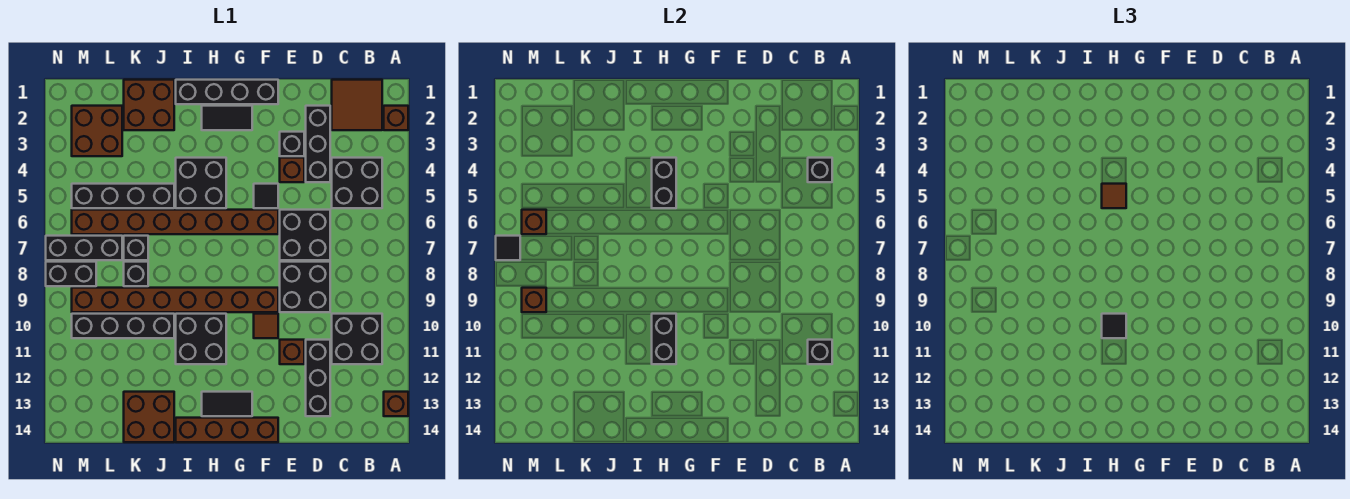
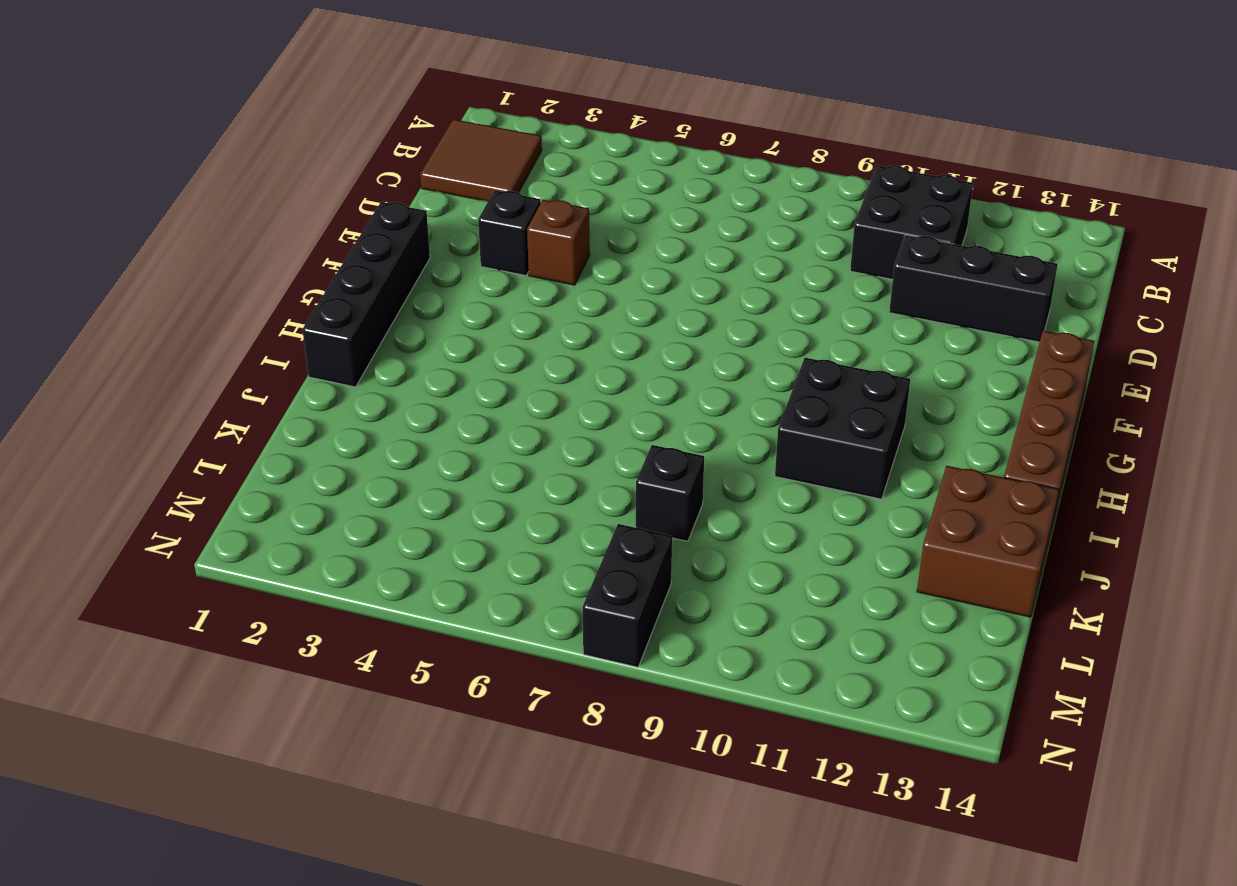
none -> brown brick A2 level 1
none -> brown brick A13 level 1
none -> black brick B4:C5 level 1
none -> black brick D2:D4 level 1

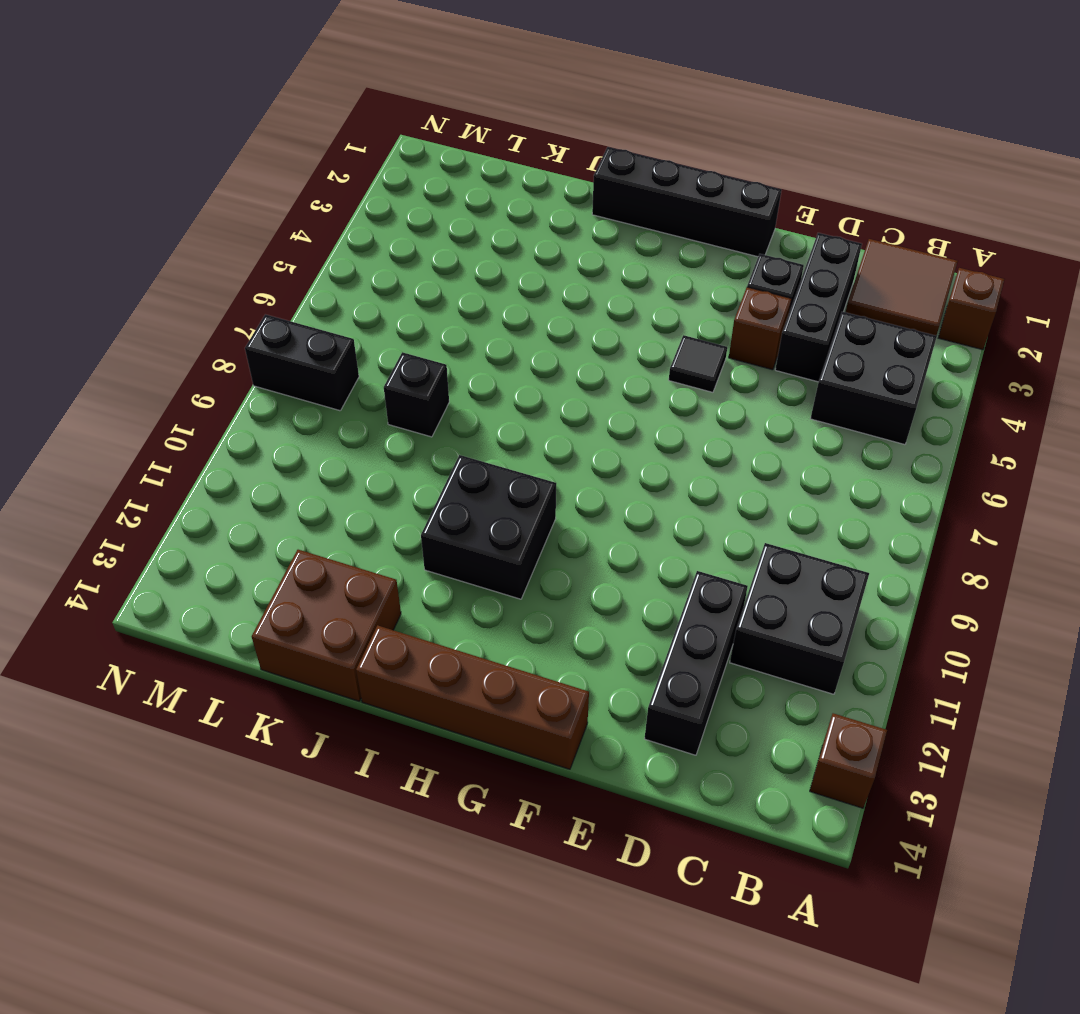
none -> black brick D6:E7 level 1
none -> black brick D8:E9 level 1
none -> brown brick E11 level 1
none -> brown brick F6:M6 level 1

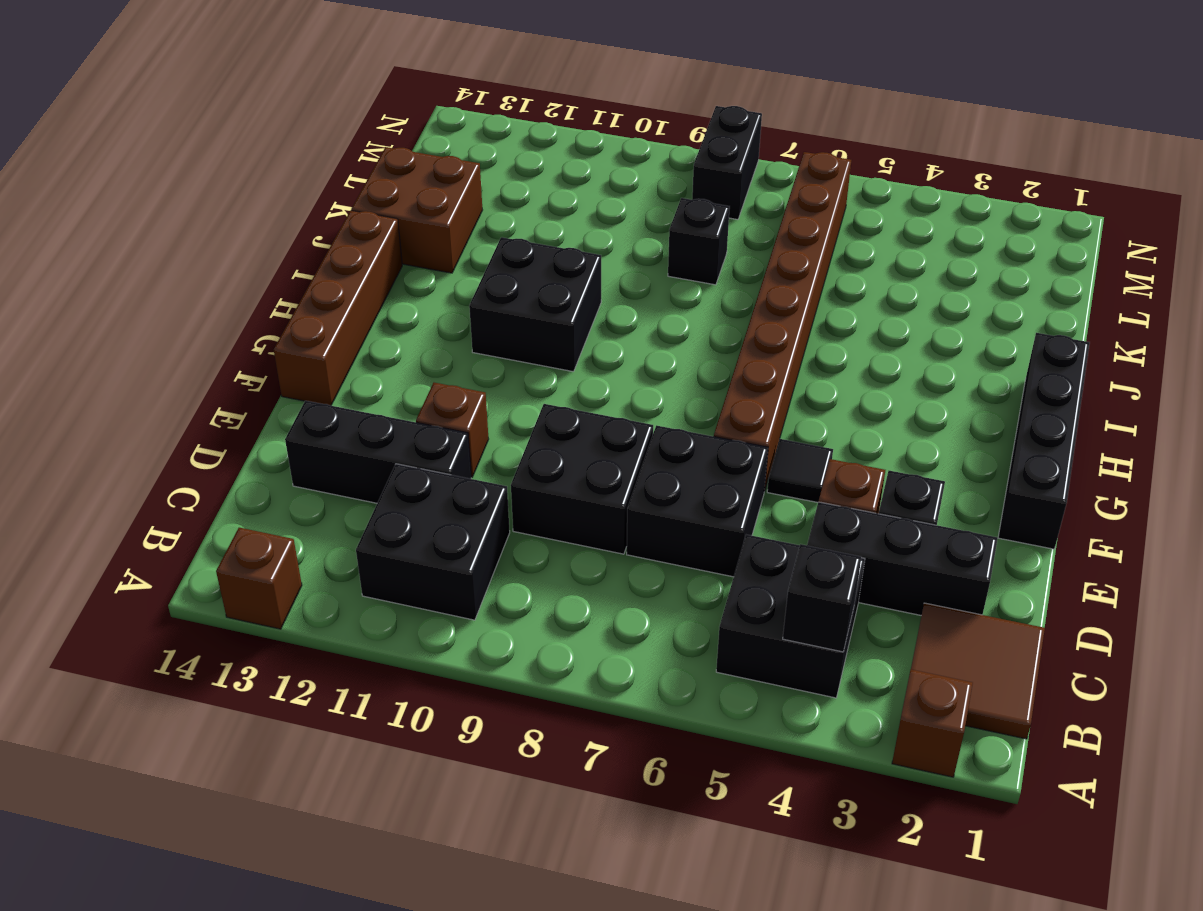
none -> brown brick F9:M9 level 1
none -> brown tile F10 level 1
none -> black tile G2:H2 level 1
none -> black tile G13:H13 level 1

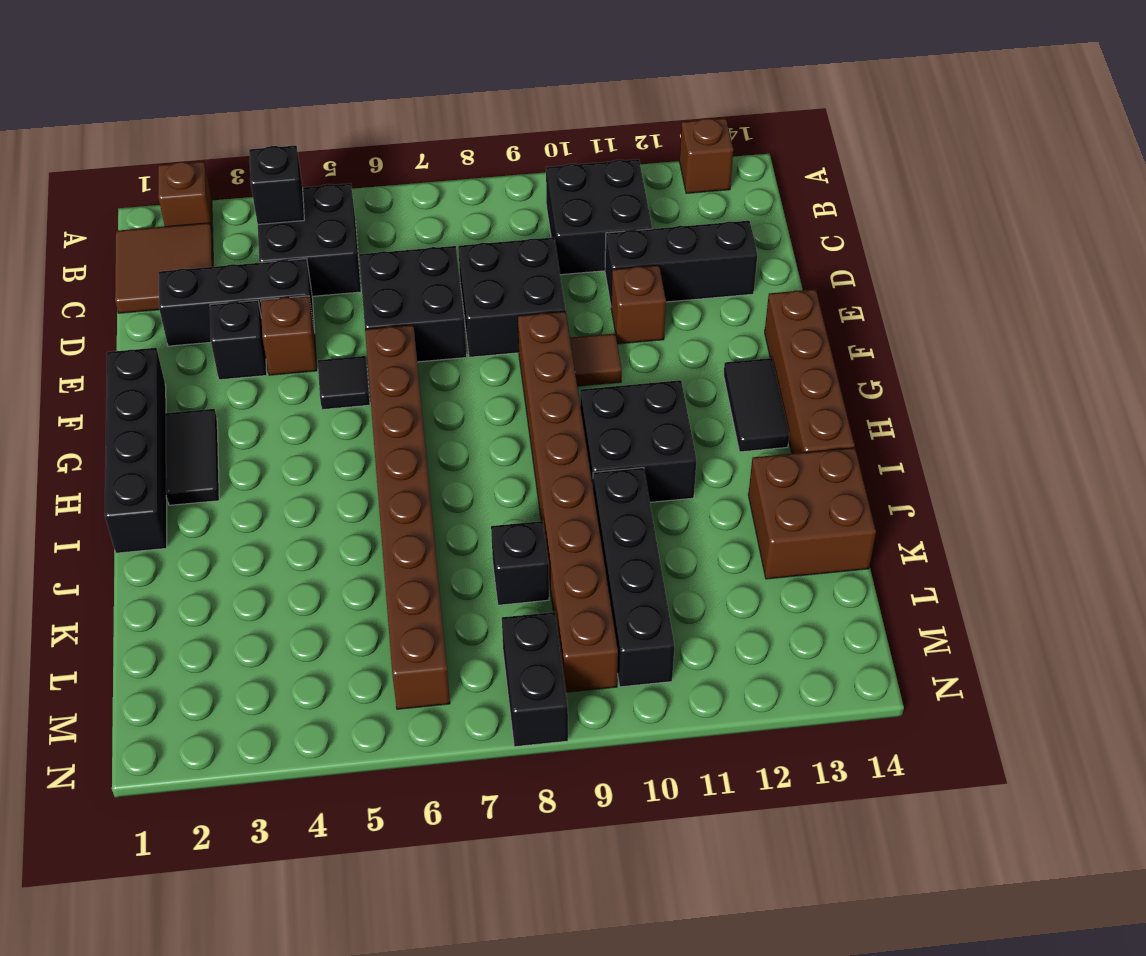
none -> black brick H4:I5 level 1
none -> brown brick J1:K2 level 1
none -> black brick J5:M5 level 1
none -> black brick K7 level 1

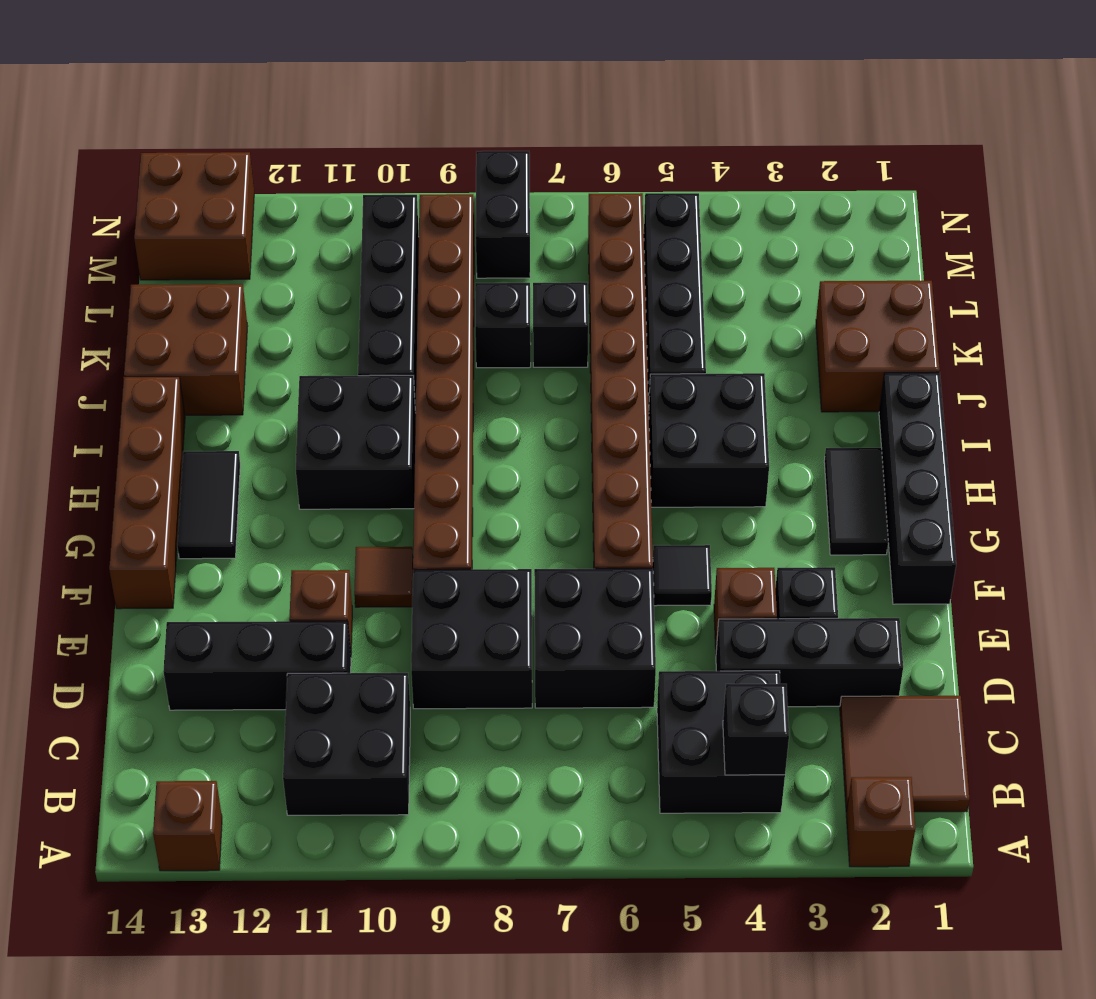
brown brick M13:N14 level 1 -> brown brick L2:M3 level 1
none -> black brick L7:N7 level 1
none -> black brick B11 level 2
none -> black brick H4:H5 level 2
none -> black brick H10:H11 level 2

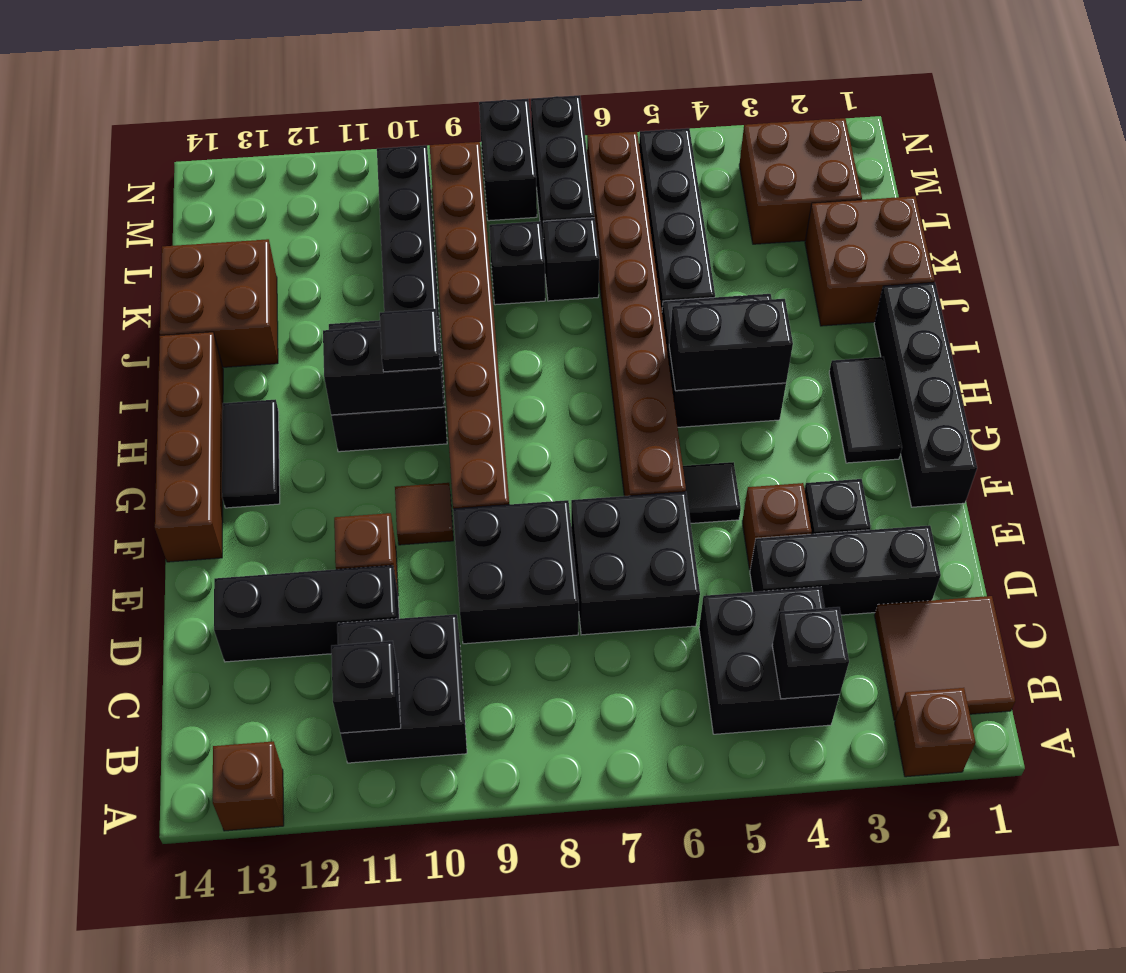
none -> brown brick M6 level 2
none -> brown brick M9 level 2
none -> black tile N7 level 2
none -> brown tile H5 level 3

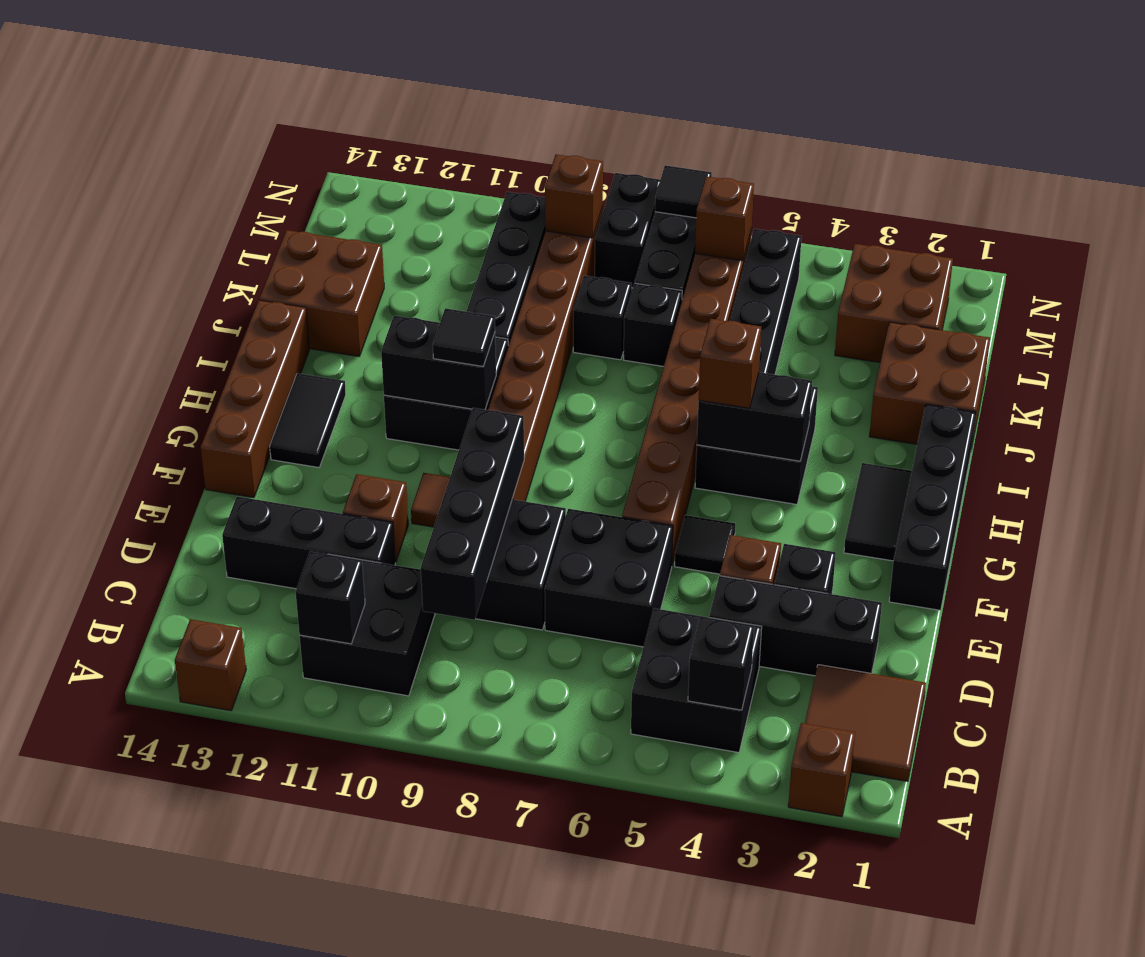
black brick C9:F9 level 2 -> none
brown brick H5 level 3 -> brown tile H5 level 3

